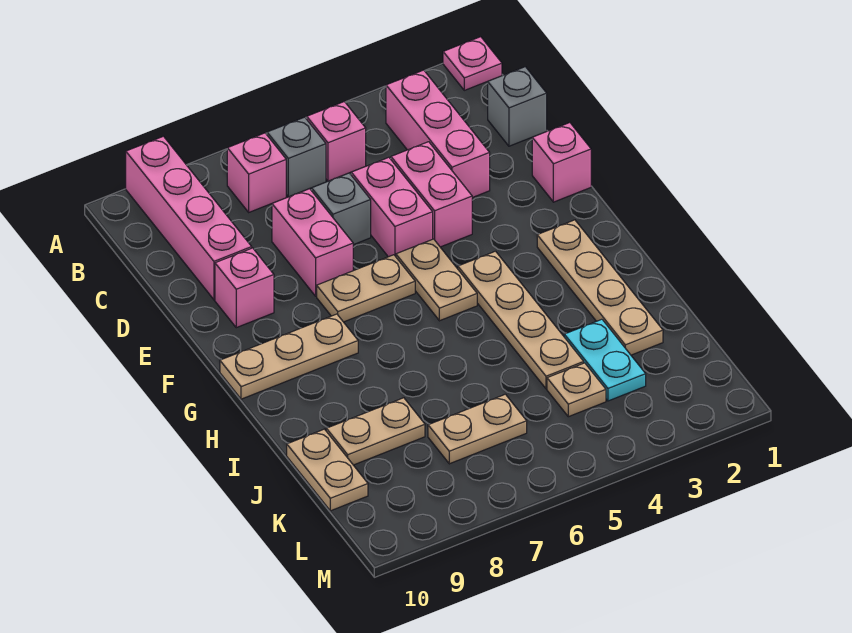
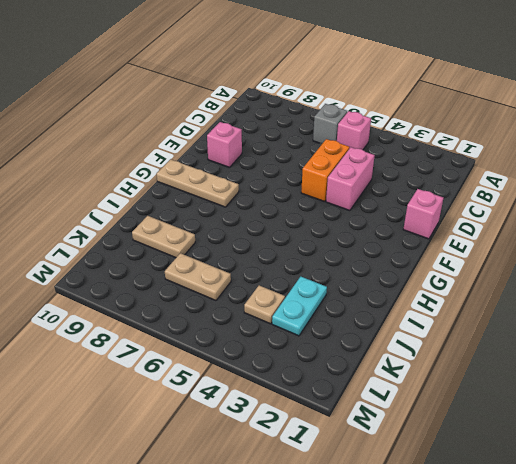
orange brick D5:E5 level 1 -> pink brick D5:E5 level 1
none -> pink plate A1 level 1
none -> pink brick A9:D9 level 1
none -> pink brick B3:D3 level 1

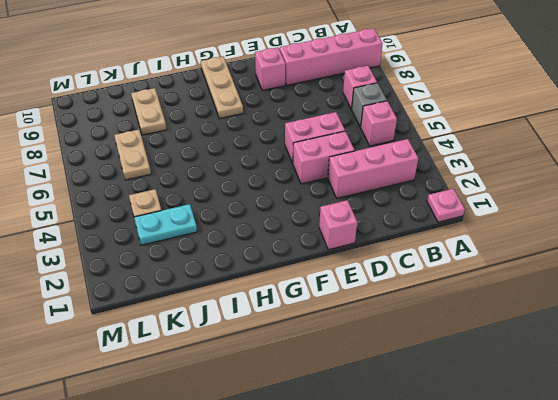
none -> grey brick C1 level 1
none -> grey brick D6 level 1
none -> pink brick D7:E7 level 1

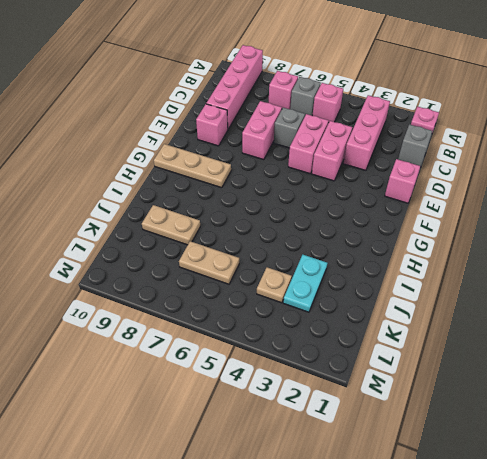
none -> tan plate F5:G5 level 1
none -> tan plate F6:F7 level 1
none -> tan plate G2:J2 level 1

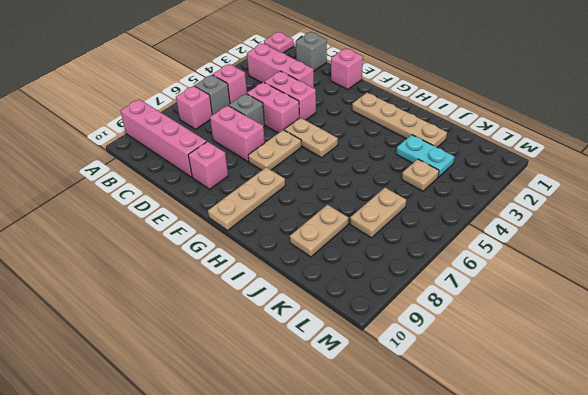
none -> tan plate G4:J4 level 1
none -> tan plate J10:K10 level 1

